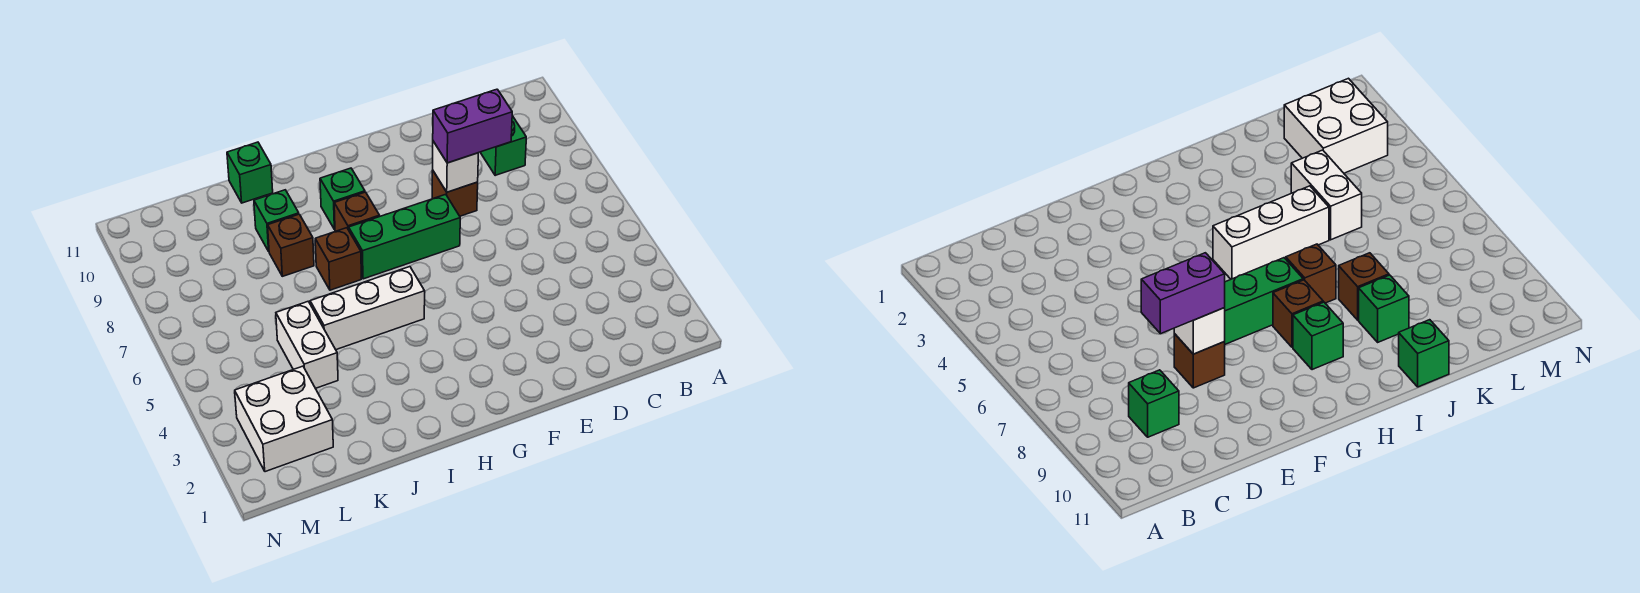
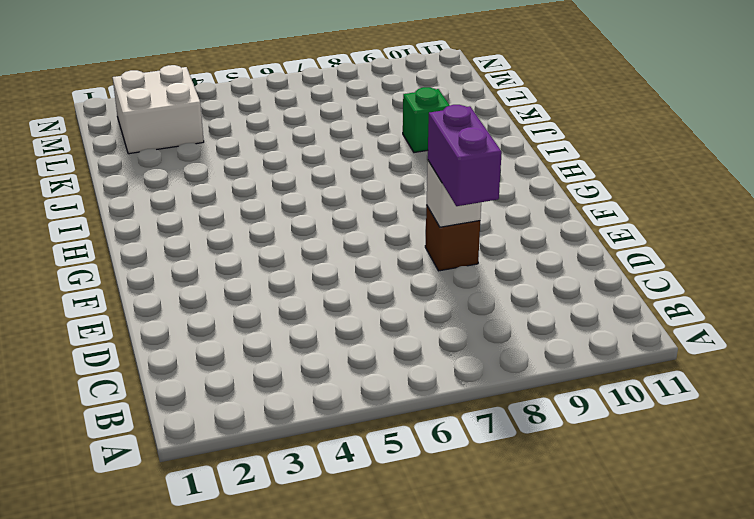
none -> green brick C9 level 1
none -> green brick F7:H7 level 1
none -> white brick H5:J5 level 1

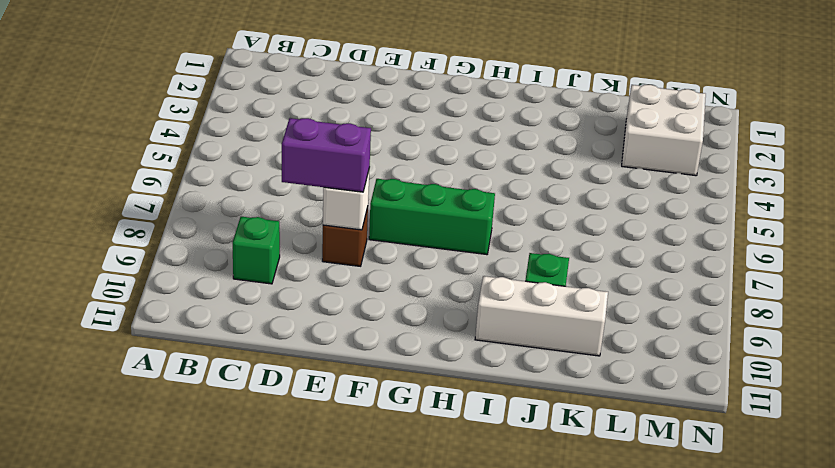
white brick I10:K10 level 1 -> white brick H5:J5 level 1
none -> brown brick H8 level 1
none -> green brick H9 level 1
none -> brown brick I7 level 1

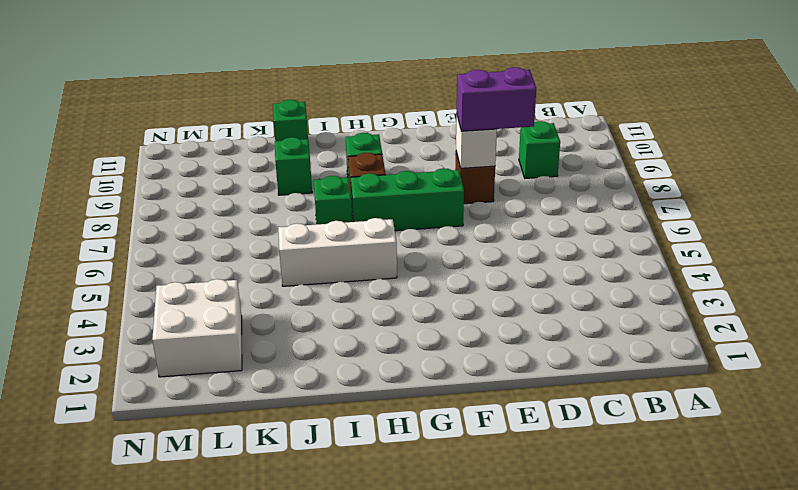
green brick I7 level 1 -> brown brick I7 level 1
none -> brown brick J8 level 1
none -> white brick K4:K5 level 1

